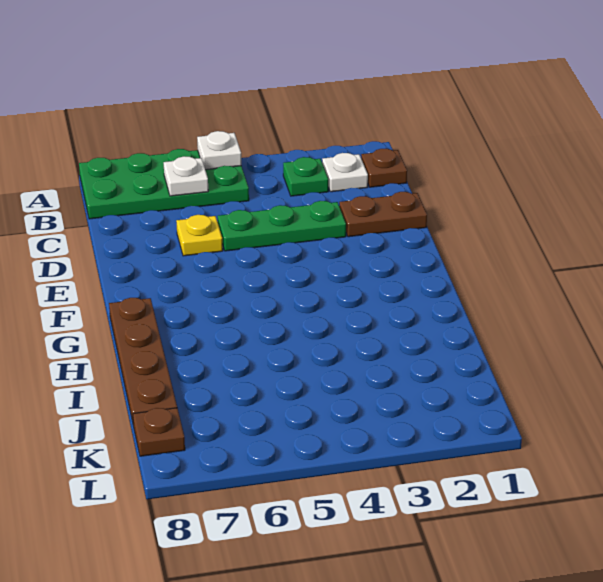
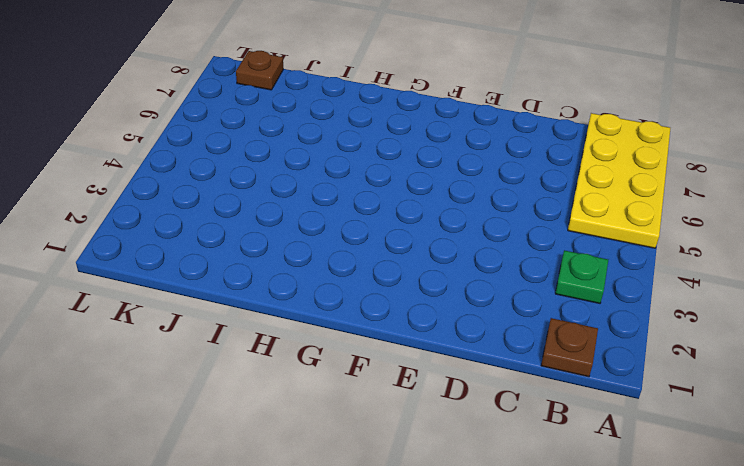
yellow plate A5:B8 level 1 -> green plate A5:B8 level 1
none -> white plate B2 level 1
none -> brown plate D1:D2 level 1

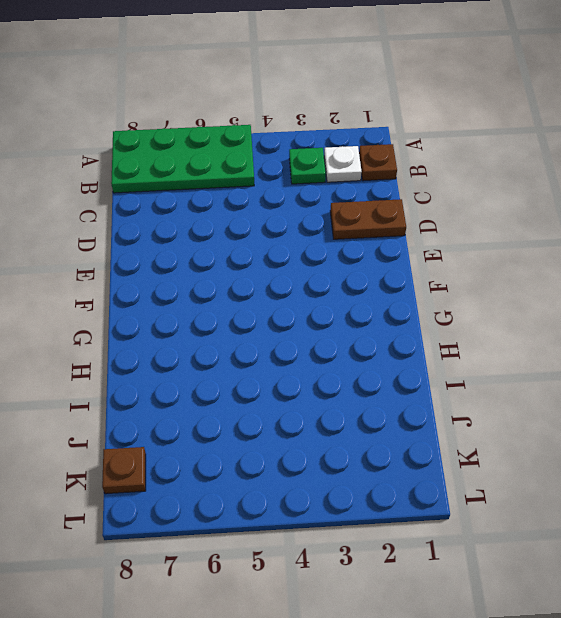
none -> green plate D3:D5 level 1
none -> yellow plate D6 level 1

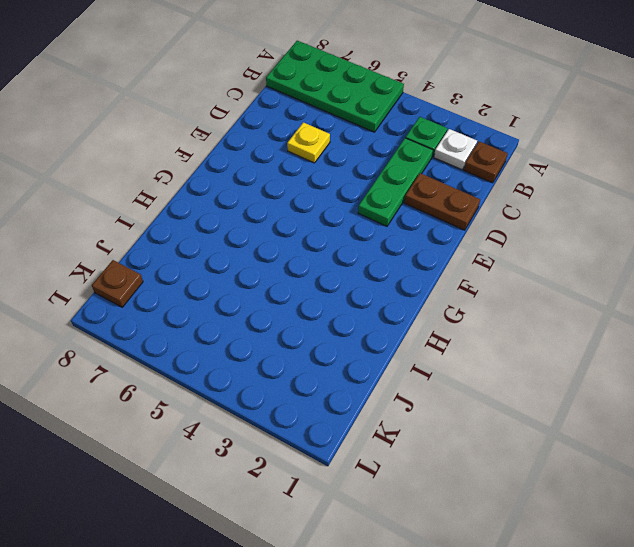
green plate C3:E3 level 1 -> green plate D3:D5 level 1
none -> brown plate G8:J8 level 1
none -> white plate A5 level 2

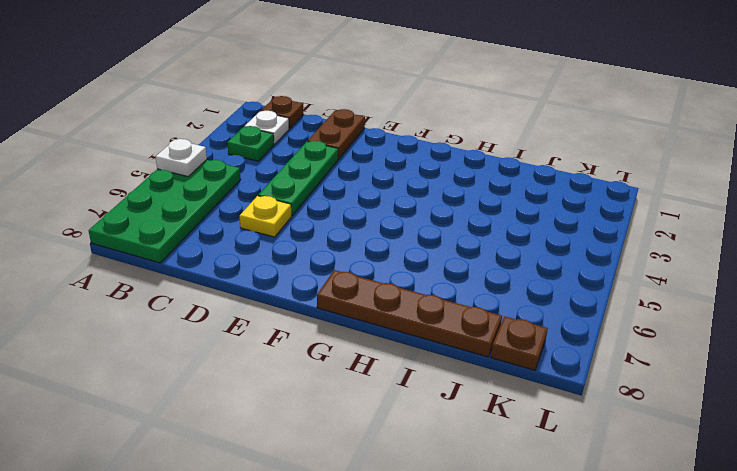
none -> white plate B6 level 2

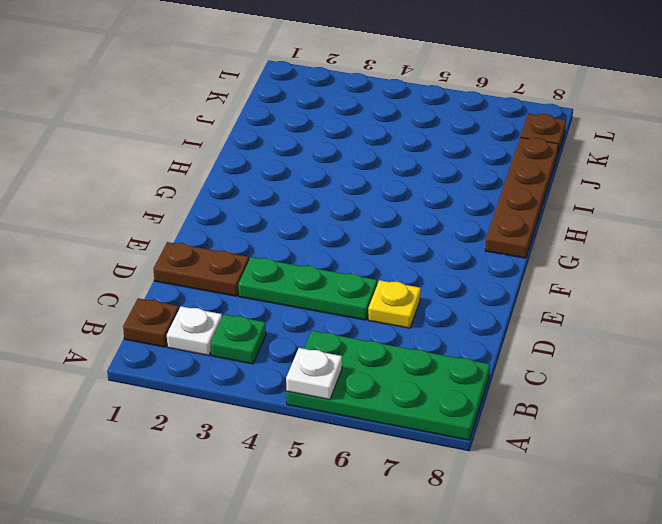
none -> white plate B6 level 2

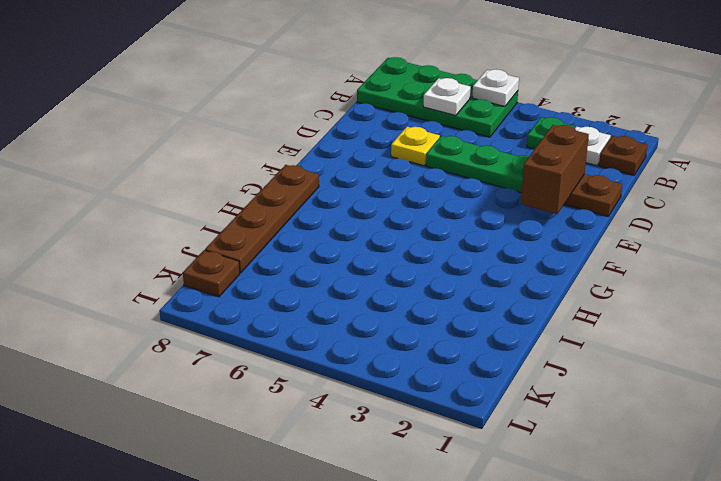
brown brick D2:E2 level 2 -> none

